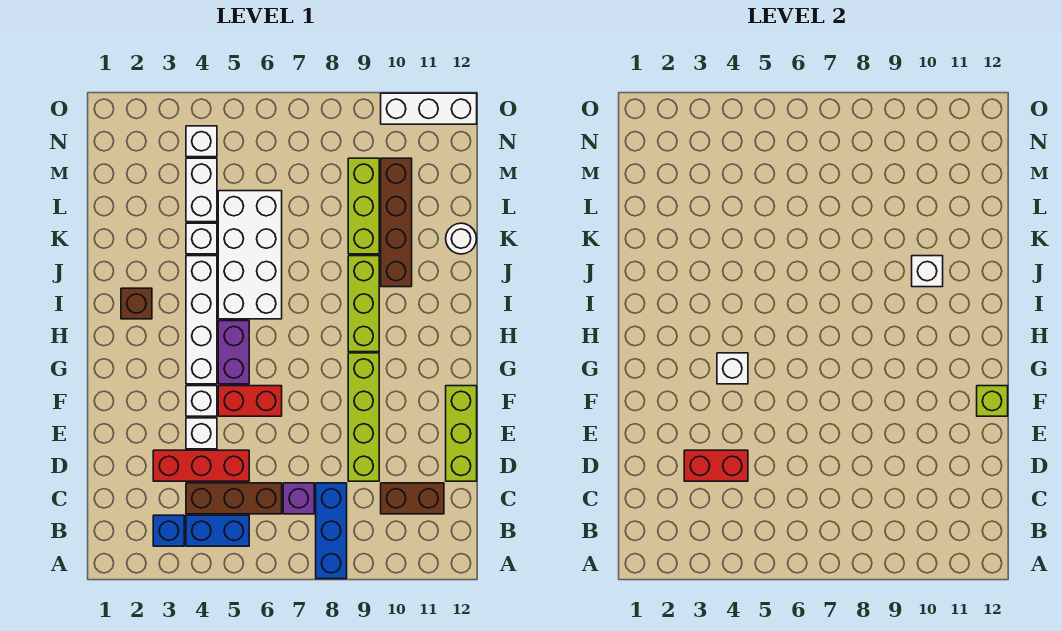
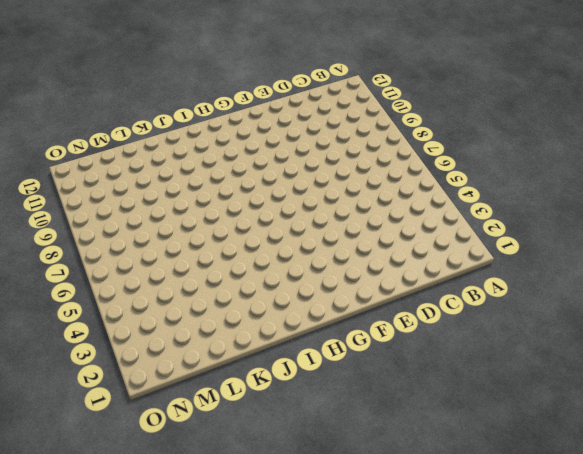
none -> blue brick A8:C8 level 1
none -> blue brick B3 level 1
none -> blue brick B4:B5 level 1

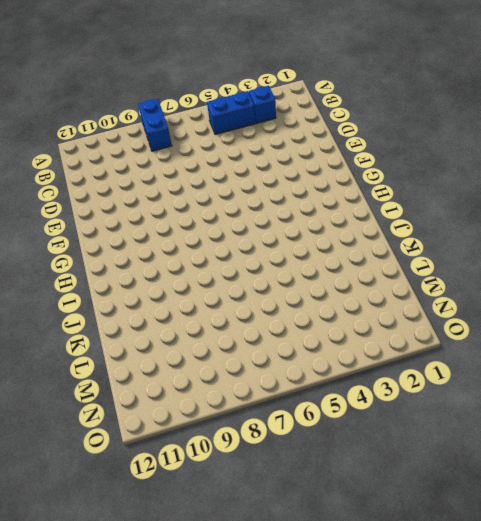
blue brick A8:B8 level 1 -> blue brick A8:C8 level 1
none -> brown brick C4:C6 level 1
none -> purple brick C7 level 1
none -> brown brick C10:C11 level 1

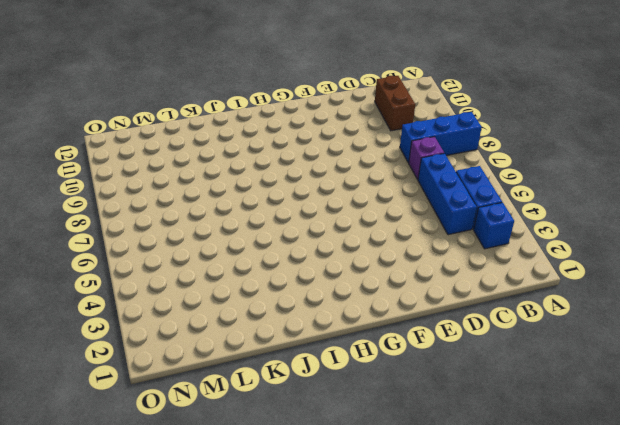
blue brick C4:C6 level 1 -> brown brick C4:C6 level 1
none -> red brick D3:D5 level 1
none -> lime brick D9:G9 level 1
none -> lime brick D12:F12 level 1

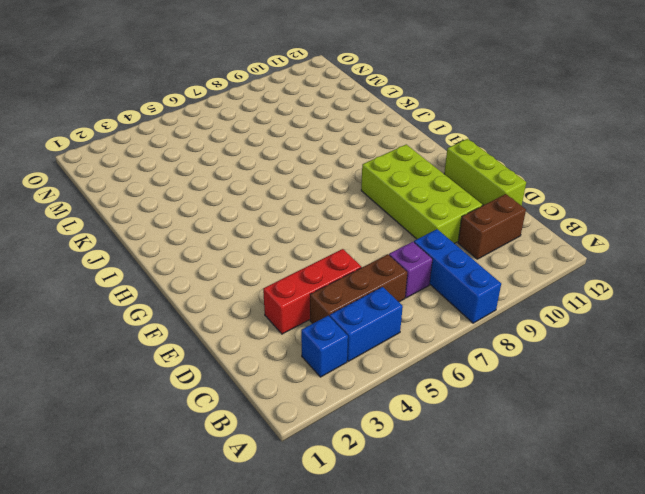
lime brick D9:G10 level 1 -> lime brick D9:G9 level 1
none -> white brick E4 level 1
none -> white brick F4 level 1
none -> red brick F5:F6 level 1

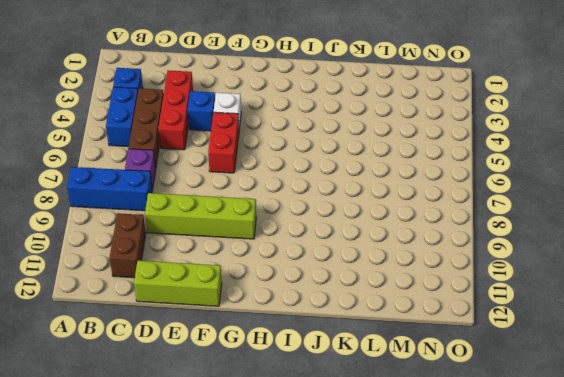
blue brick E4 level 1 -> white brick E4 level 1
none -> white brick G4:J4 level 1
none -> purple brick G5:H5 level 1
none -> lime brick H9:J9 level 1

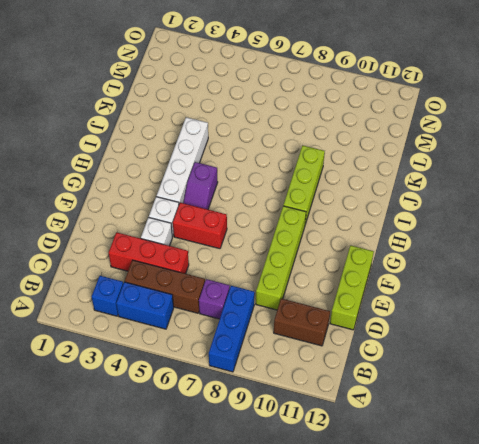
purple slope G5:H5 level 1 top H -> purple brick G5:H5 level 1
none -> brown brick I2 level 1
none -> white brick I5:L6 level 1
none -> brown brick J10:M10 level 1

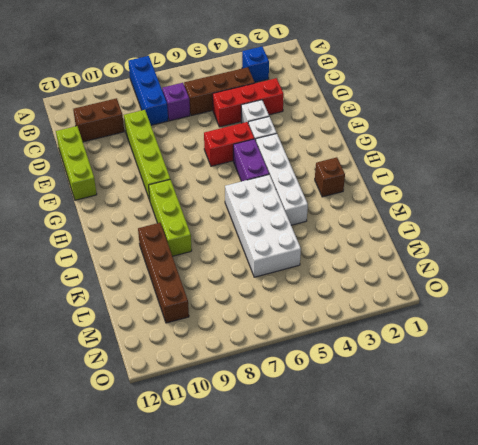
none -> blue brick B4:B5 level 1
none -> white brick K4 level 1
none -> lime brick K9:M9 level 1

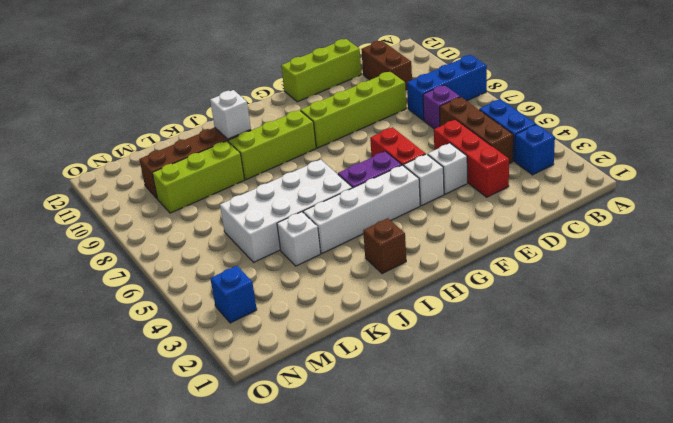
blue brick N3 level 1 -> none
none -> white round brick K12 level 1
none -> white brick L4:M4 level 1
none -> white brick N4 level 1

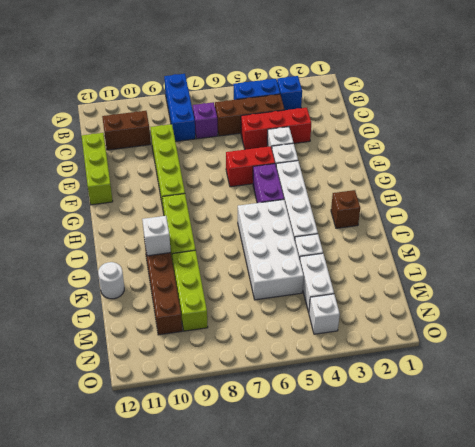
none -> white brick O10:O12 level 1
none -> red brick D3:D4 level 2
none -> lime brick F12 level 2

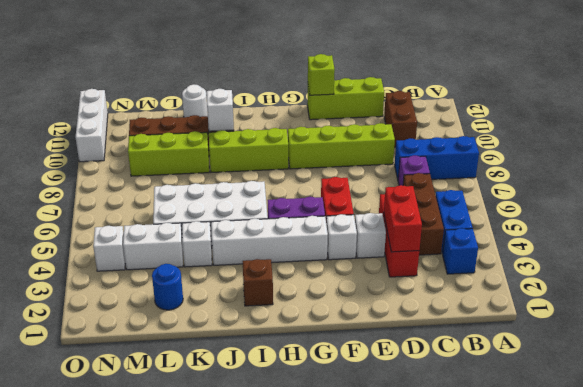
blue round brick L2 level 1 -> none
none -> white brick G4 level 2

